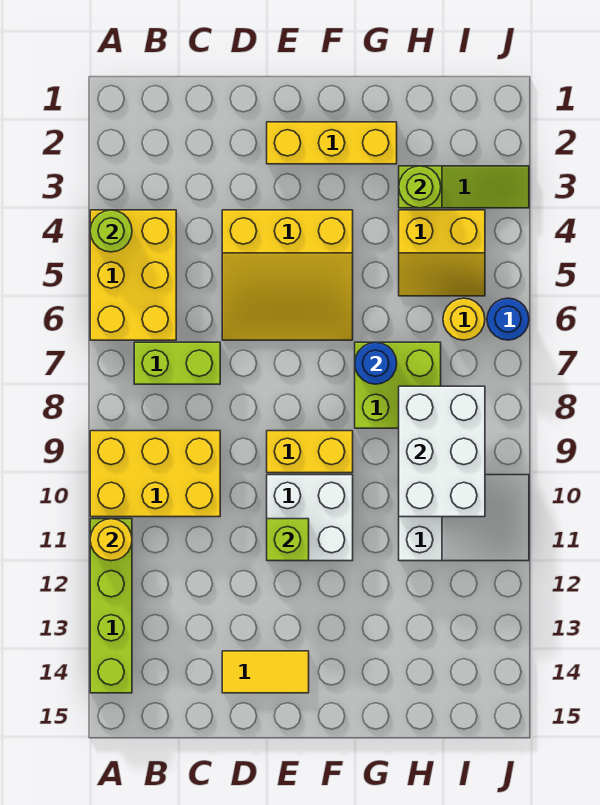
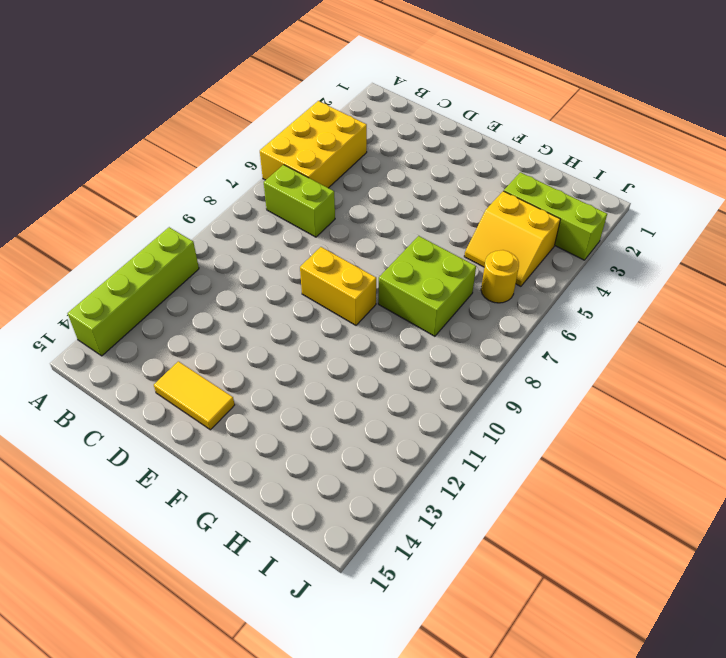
lime brick H3:J3 level 1 -> lime slope H3:J3 level 1 top H
none -> yellow brick A9:C10 level 1
none -> yellow slope D4:F6 level 1 top 4
none -> yellow brick E2:G2 level 1

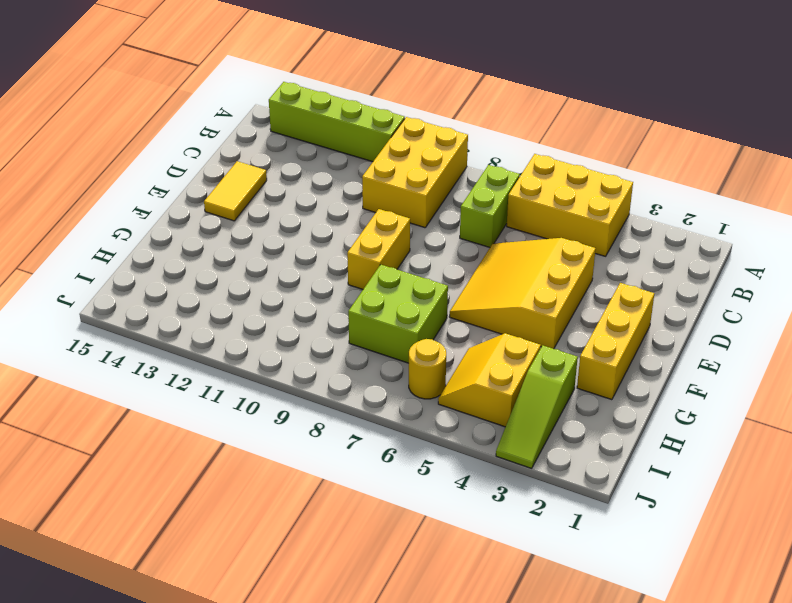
none -> white brick E10:F11 level 1
none -> white slope H10:J11 level 1 top H
none -> blue round brick J6 level 1

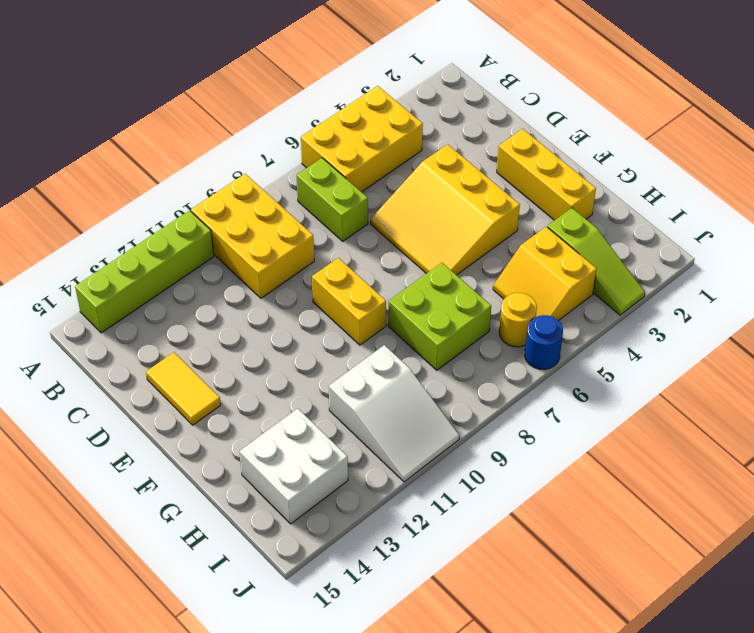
white brick H13:I14 level 1 -> white brick E10:F11 level 1
none -> lime round brick A4 level 2
none -> yellow round brick A11 level 2
none -> lime brick E11 level 2

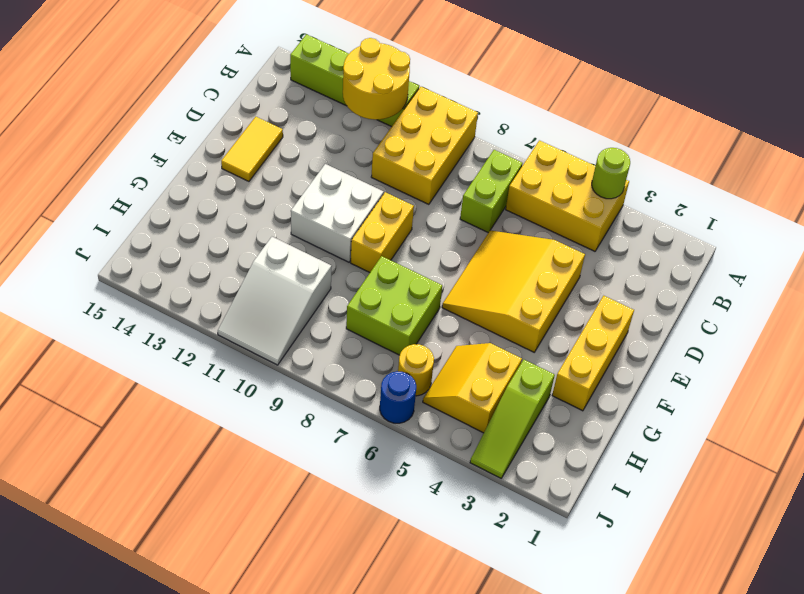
yellow round brick A11:B12 level 2 -> yellow round brick A11 level 2
none -> lime brick E11 level 2
none -> blue round brick G7 level 2
none -> lime round brick H3 level 2

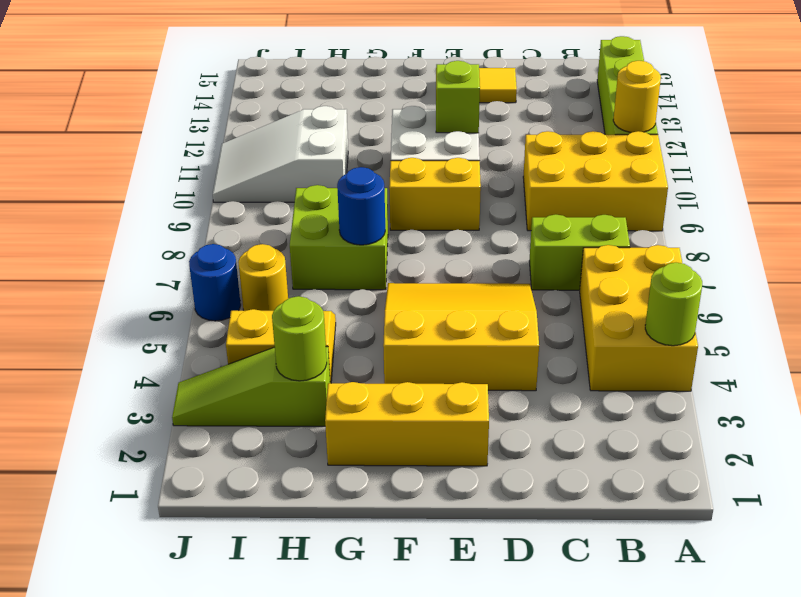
none -> white brick H8:I10 level 2

